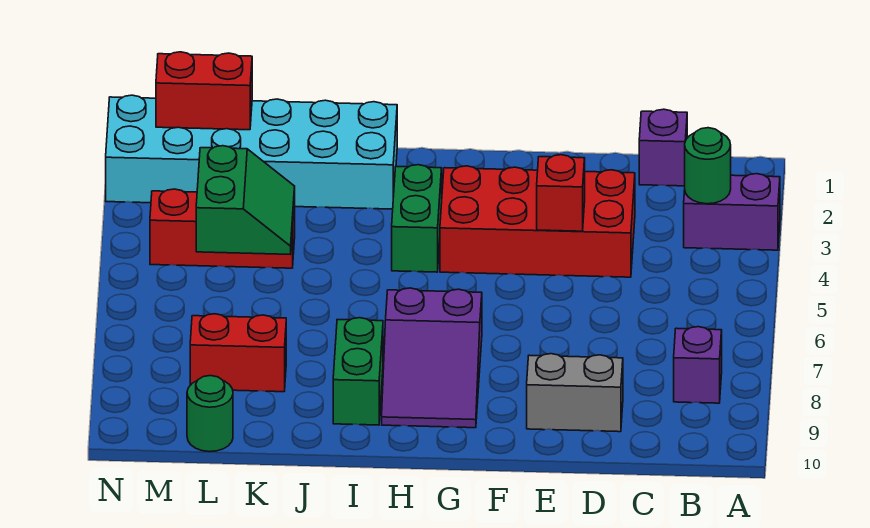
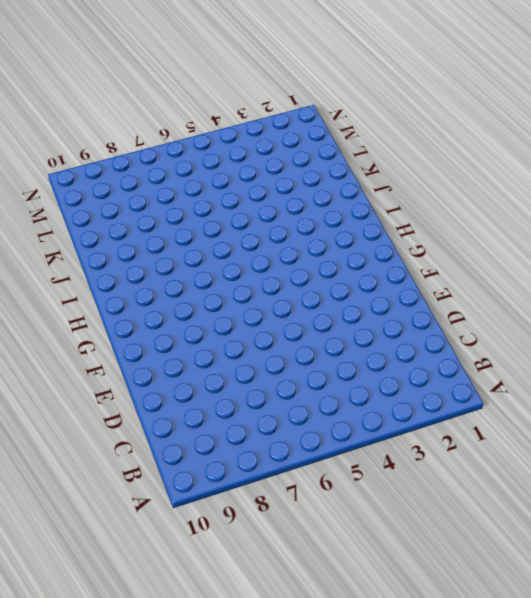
none -> purple brick A3:B3 level 1
none -> purple brick B8 level 1
none -> purple brick C1 level 1

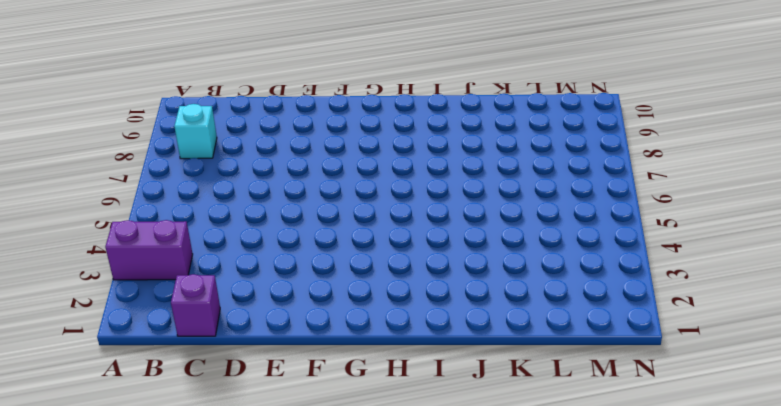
cyan brick B8 level 1 -> purple brick B8 level 1
none -> red brick D3:G4 level 1
none -> grey brick D9:E9 level 1
none -> purple slope G7:H9 level 1 top 7

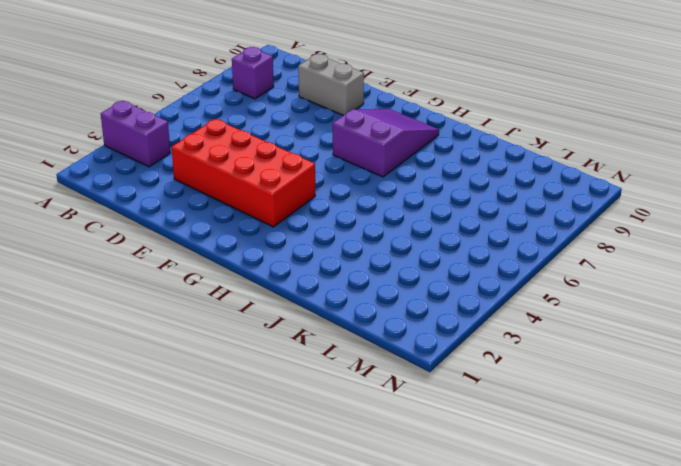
none -> purple brick C1 level 1
none -> green brick H3:H4 level 1
none -> cyan brick I1:N2 level 1

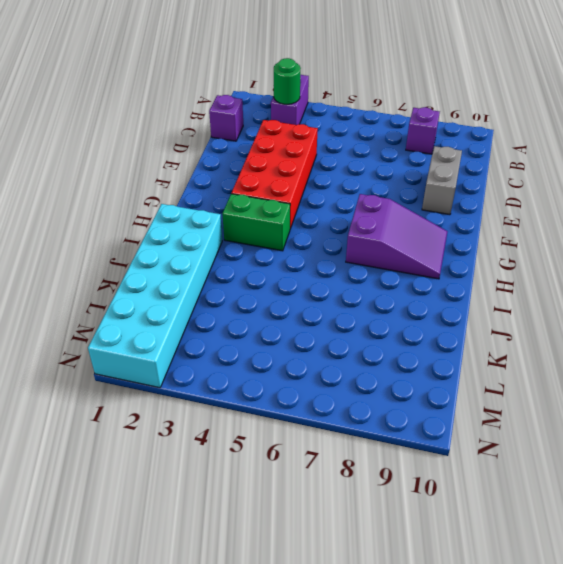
none -> green brick I8:I9 level 1
none -> red brick K4:M4 level 1
none -> red brick K8:L8 level 1

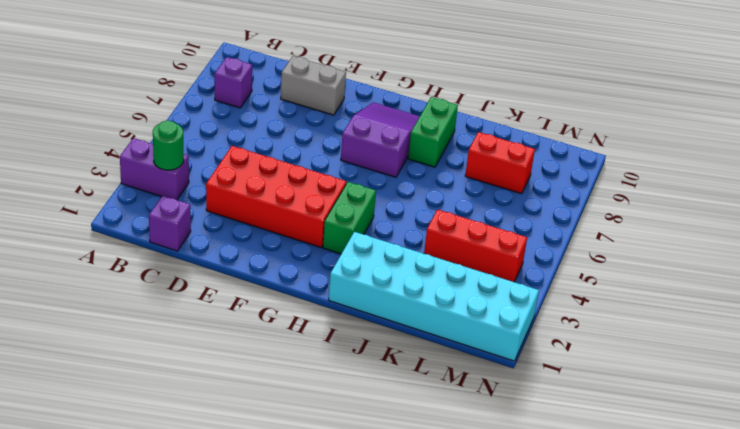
none -> green round brick L10 level 1
none -> red brick E4 level 2
none -> green slope K4:L5 level 2 top L

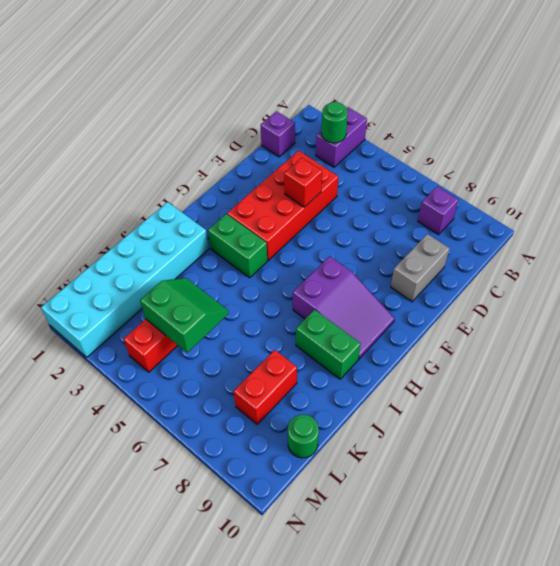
none -> red brick L1:M1 level 2

